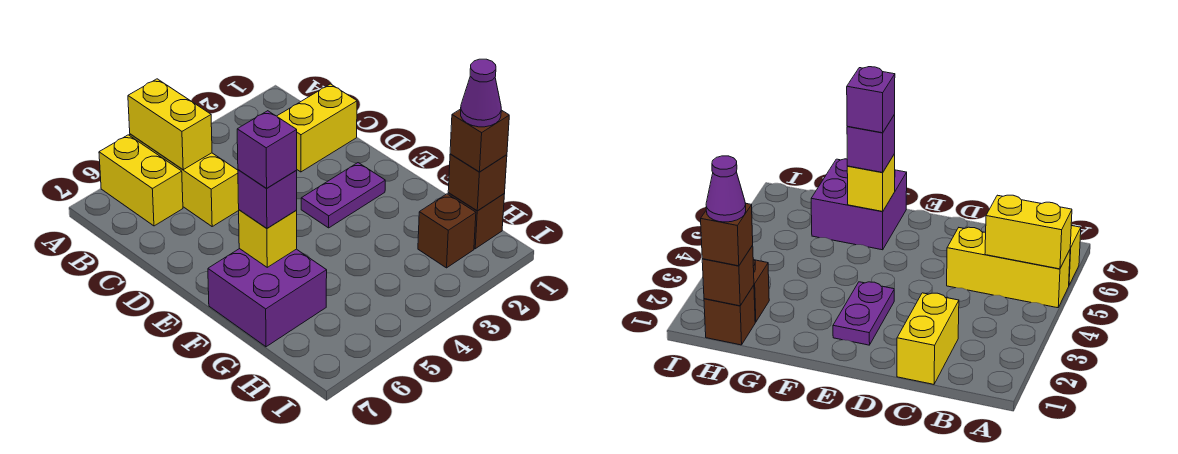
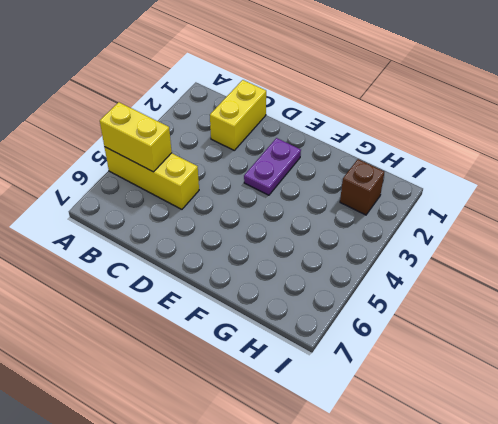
none -> yellow brick A6:B6 level 1
none -> purple brick F6:G7 level 1
none -> brown brick H1 level 1

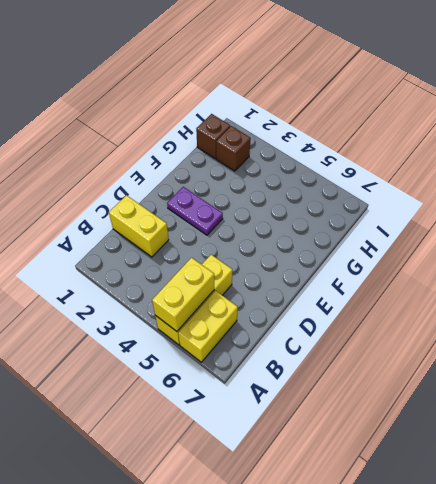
none -> purple brick F6:G7 level 1
none -> yellow brick F6 level 2
none -> brown brick H1 level 2

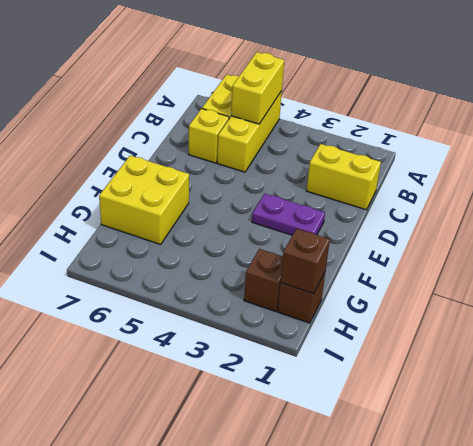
yellow brick C6 level 1 -> yellow brick F6 level 2
yellow brick F6:G7 level 1 -> purple brick F6:G7 level 1
none -> purple brick F6 level 3
none -> brown brick H1 level 3
none -> purple brick F6 level 4

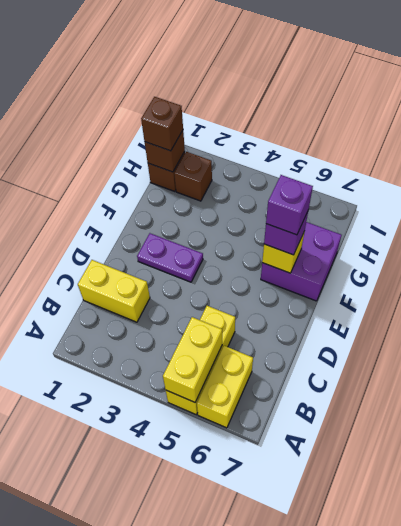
none -> purple cone H1 level 4

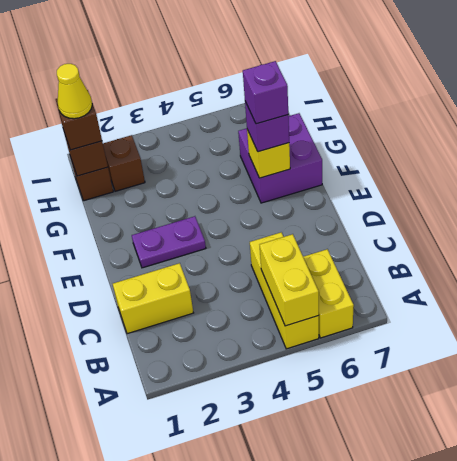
yellow cone H1 level 4 -> purple cone H1 level 4

